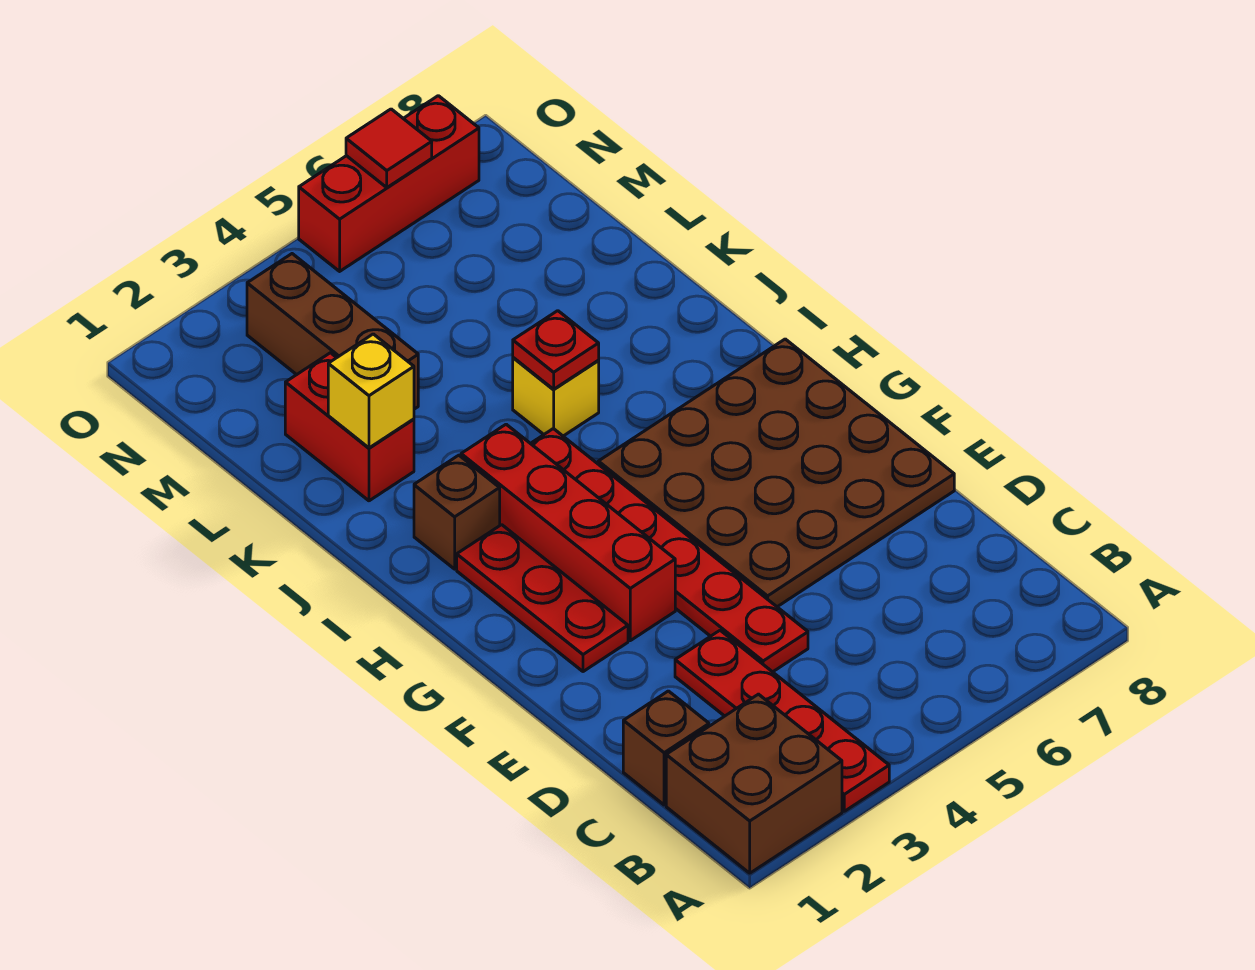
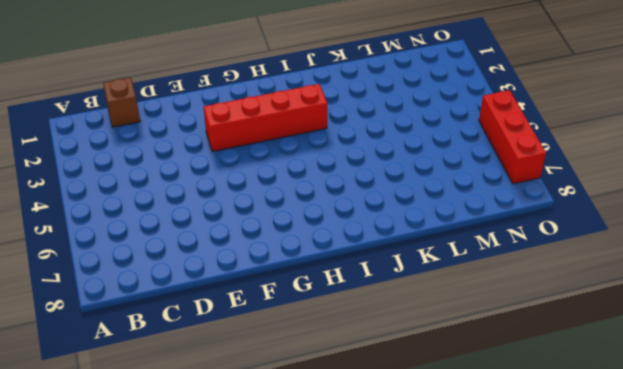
none -> brown brick A1:B2 level 1
none -> red plate A3:D3 level 1
none -> red plate D4:I4 level 1

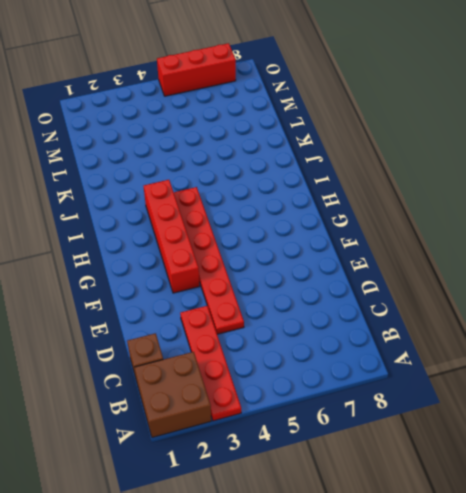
none -> brown plate E5:H8 level 1
none -> red plate F2:H2 level 1
none -> brown brick I2 level 1

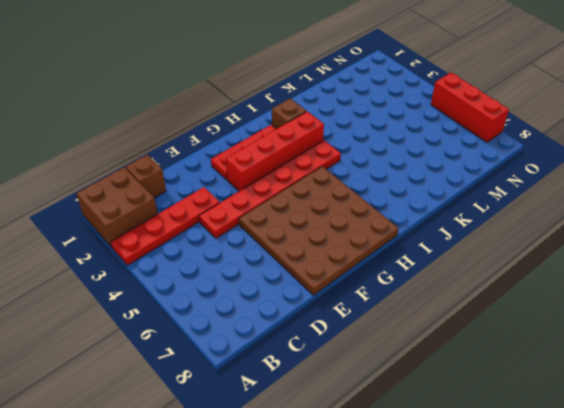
none -> yellow brick J5 level 1
none -> red brick K2:L2 level 1
none -> brown brick L3:N3 level 1

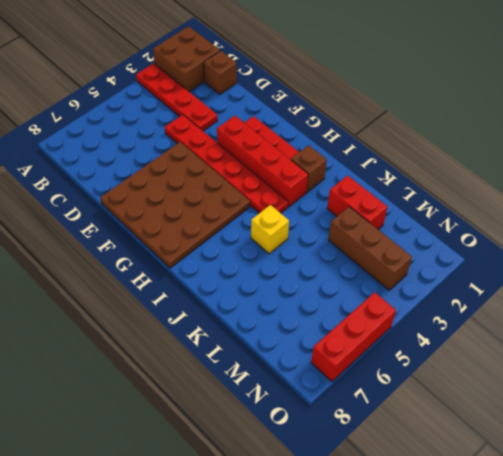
none -> red plate J5 level 2
none -> yellow brick K2 level 2
none -> red tile O6 level 2

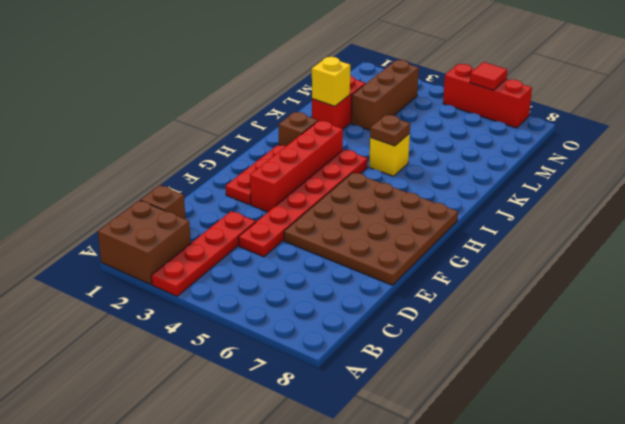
brown plate J5 level 2 -> red plate J5 level 2

